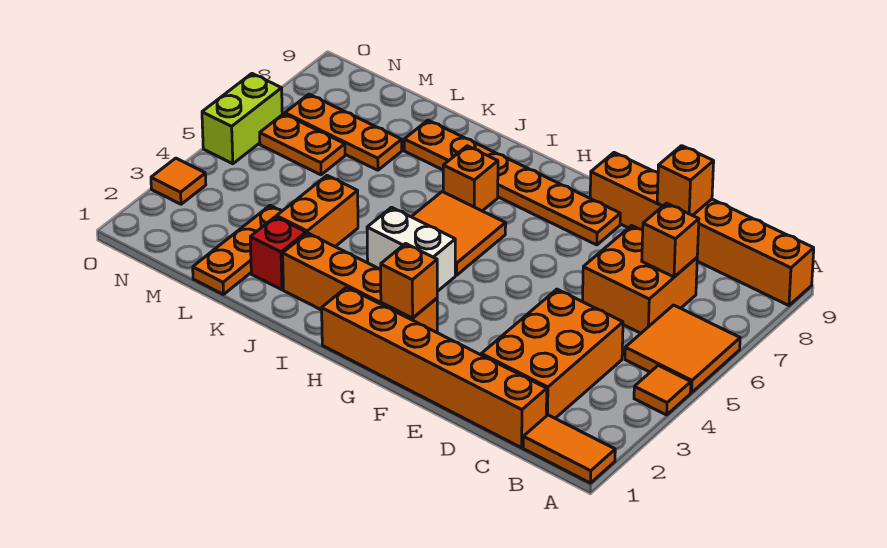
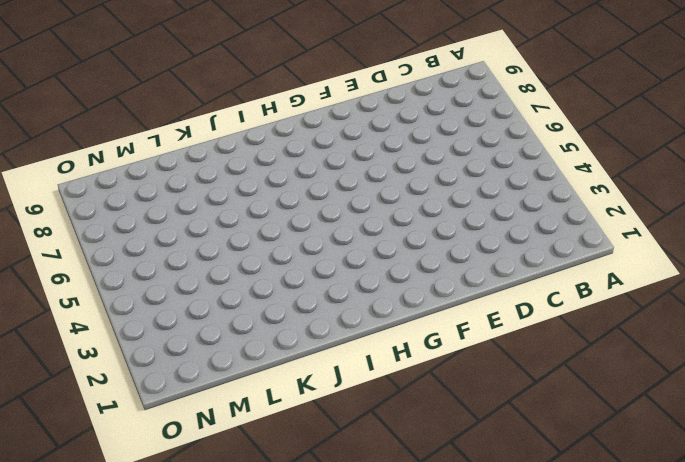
none -> orange tile A1:B1 level 1
none -> orange tile A4 level 1
none -> orange tile A5:B6 level 1

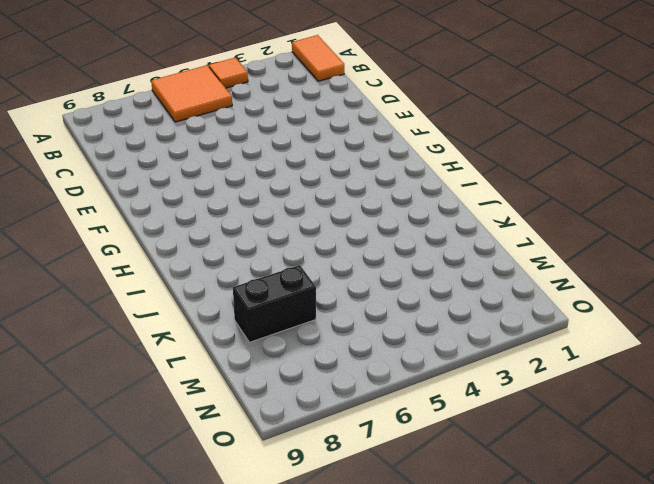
black brick L7:L8 level 1 -> orange plate L7:N7 level 1
none -> orange brick A9:F9 level 1
none -> orange brick C1:H1 level 1
none -> orange brick C2:D4 level 1

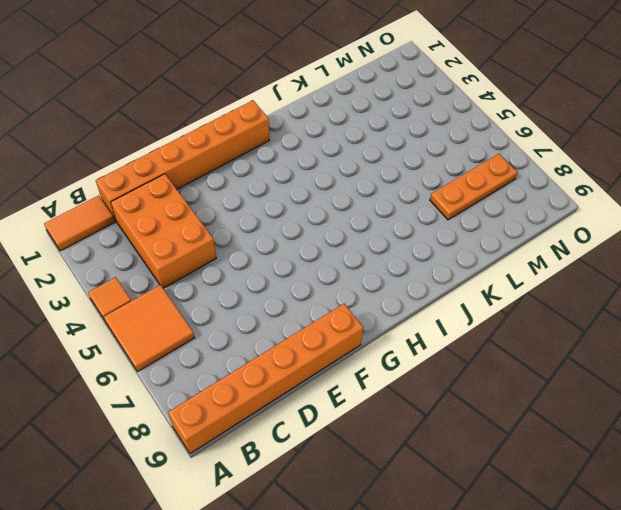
none -> orange brick C6:D7 level 1
none -> orange plate F8:K8 level 1
none -> orange brick G2:J2 level 1

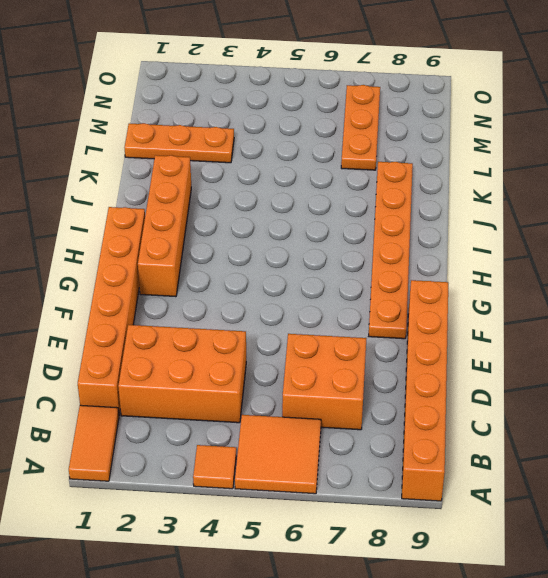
none -> white brick H4:I4 level 1
none -> orange tile H5:I6 level 1
none -> orange brick I7 level 1

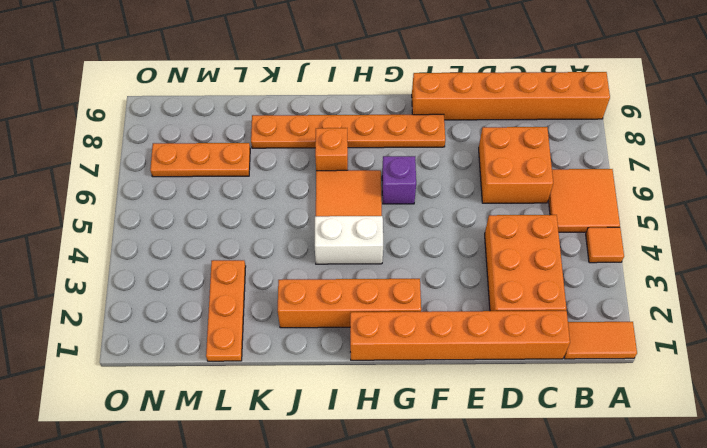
purple brick G6 level 1 -> none
none -> red brick K2 level 1
none -> orange brick K3:K4 level 1
none -> orange plate M6:N6 level 1

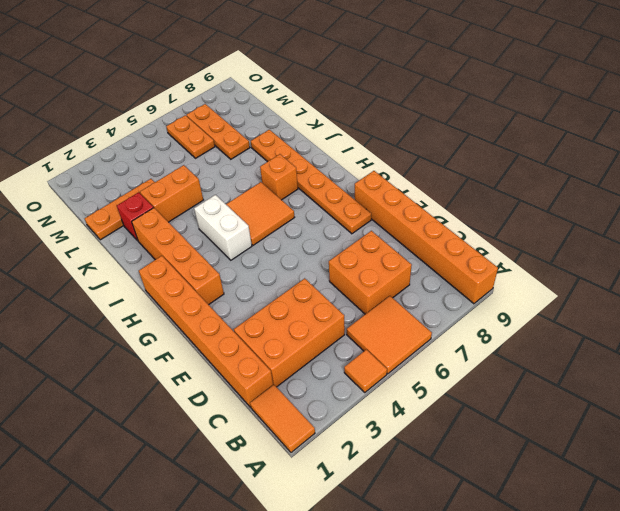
none -> orange tile O3 level 1
none -> lime brick O5:O6 level 1
none -> orange brick C7 level 2

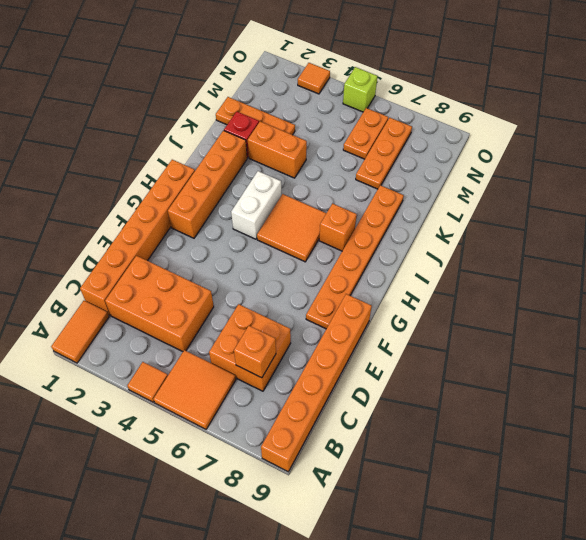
lime brick O5 level 1 -> lime brick O5:O6 level 1
none -> orange brick D9 level 2
none -> orange brick G2 level 2

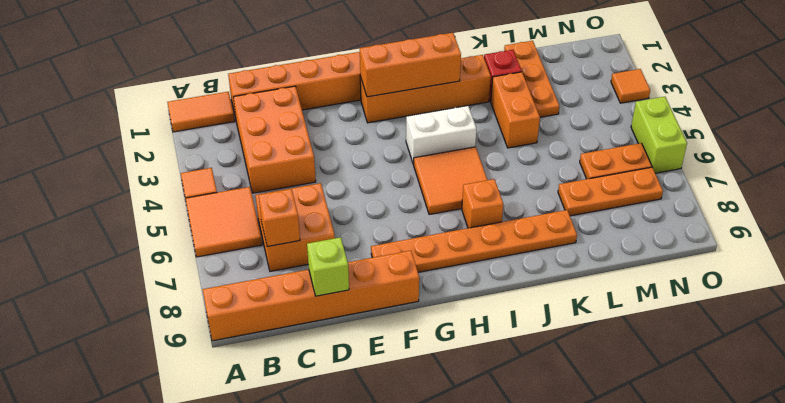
lime brick D9 level 2 -> orange brick D9 level 2
orange brick G2:I2 level 2 -> orange brick G2 level 2

